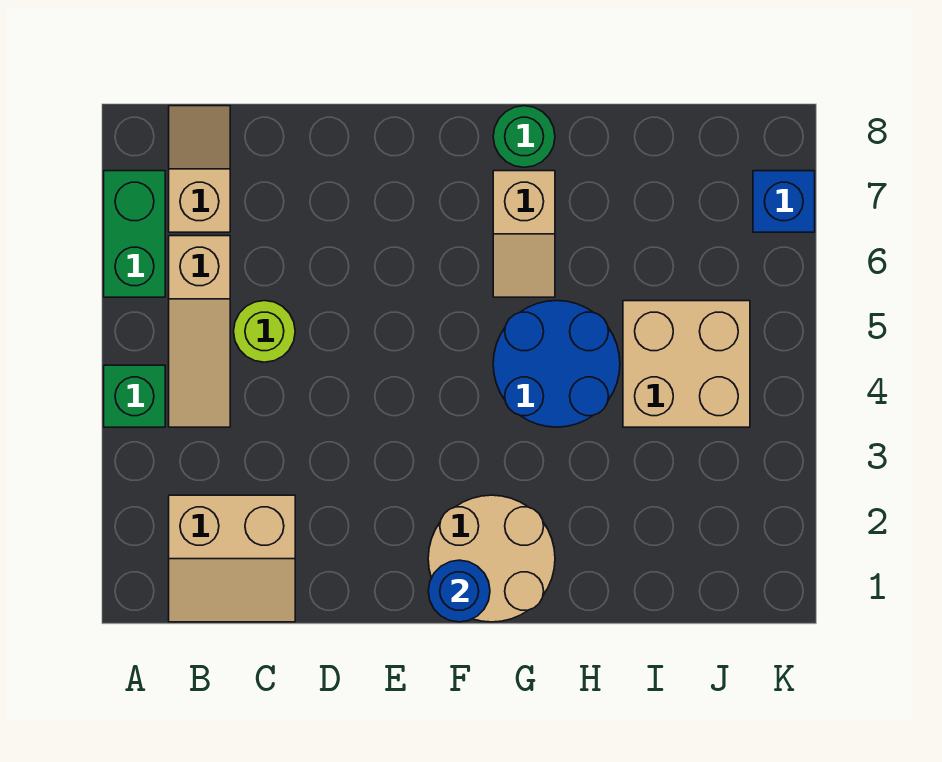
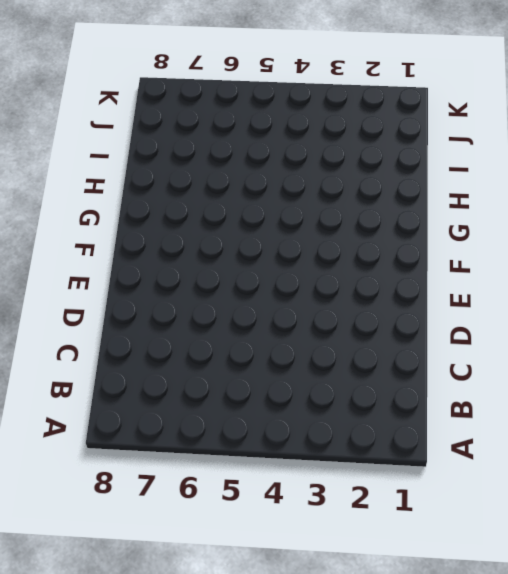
none -> green brick A4 level 1
none -> green brick A6:A7 level 1
none -> tan slope B1:C2 level 1 top 2

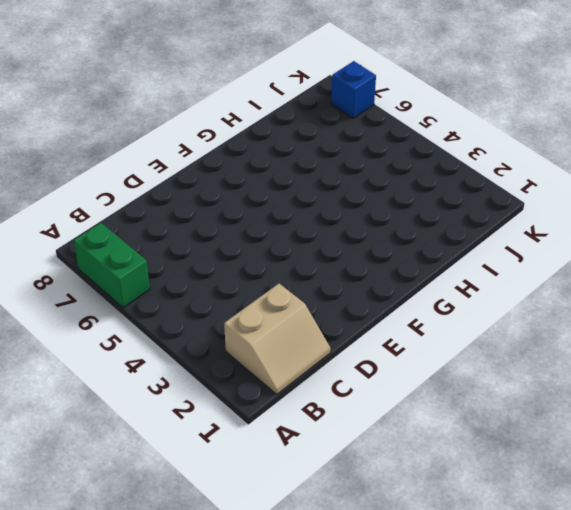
none -> green brick A4 level 1
none -> tan slope B4:B6 level 1 top 6
none -> tan slope B7:B8 level 1 top 7

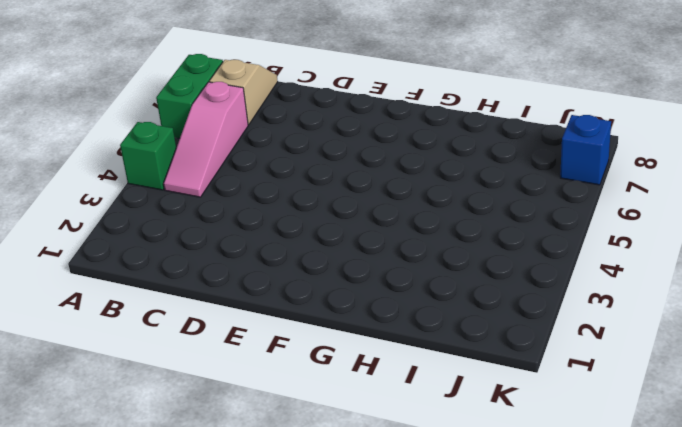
pink slope B4:B6 level 1 top 6 -> tan slope B4:B6 level 1 top 6
none -> tan slope B1:C2 level 1 top 2
none -> lime round brick C5 level 1
none -> tan round brick F1:G2 level 1

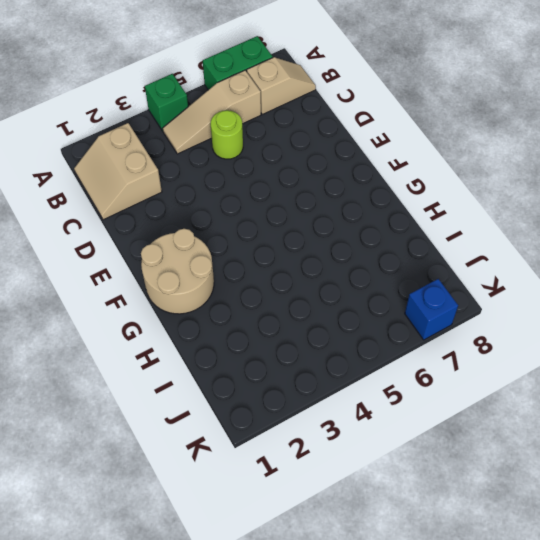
none -> blue round brick G4:H5 level 1
none -> tan slope G6:G7 level 1 top 7
none -> green round brick G8 level 1

